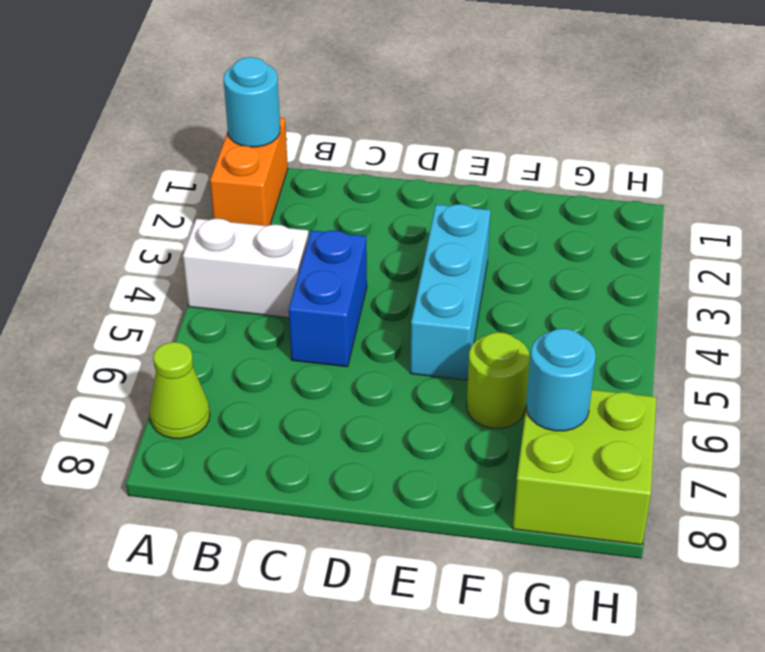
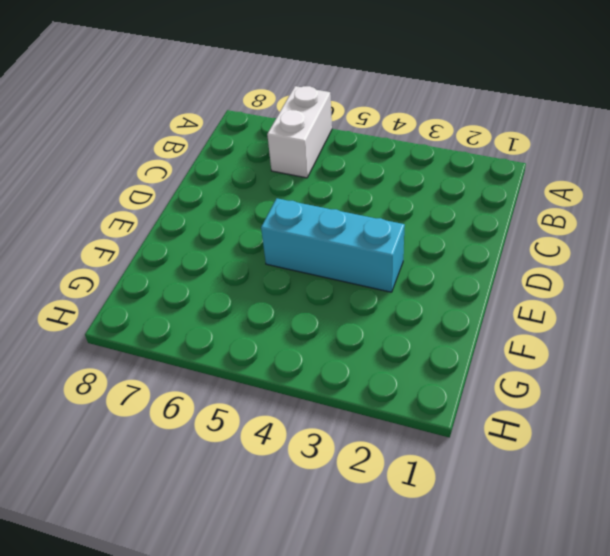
white brick A6:B6 level 1 -> white brick A4:B4 level 1
none -> orange brick A1:A2 level 1
none -> lime cone A7 level 1

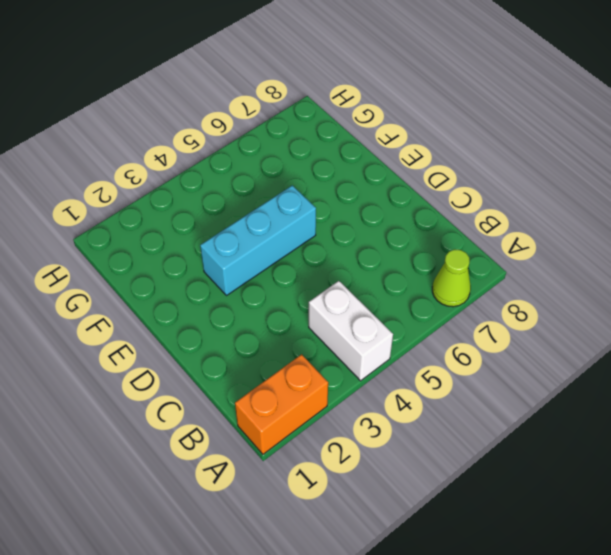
none -> blue brick C4:C5 level 1
none -> lime round brick F6 level 1

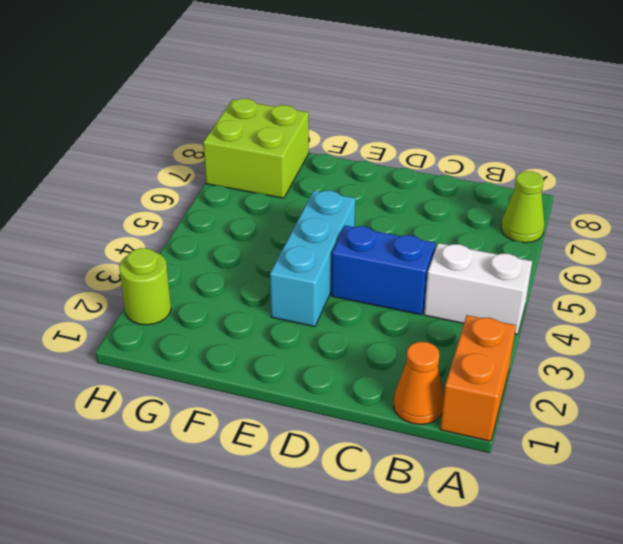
orange cone B1 level 1 -> none
blue brick C4:D4 level 1 -> blue brick C4:C5 level 1
lime round brick H2 level 1 -> lime round brick F6 level 1
none -> cyan round brick A1 level 2
none -> cyan round brick G7 level 2

